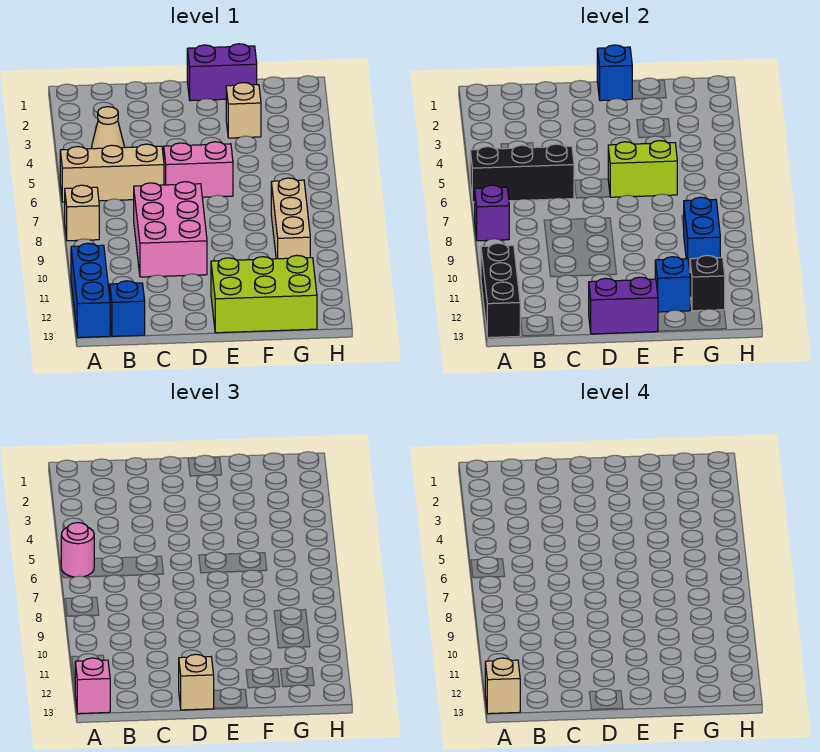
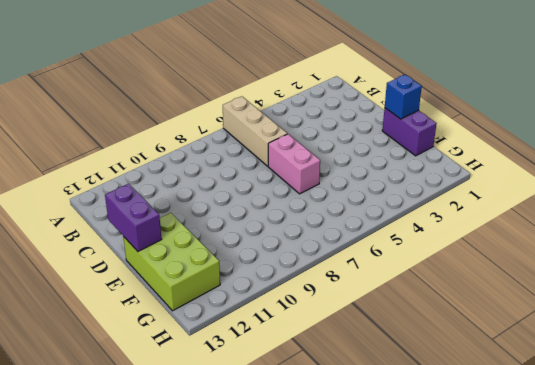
none -> tan brick A8 level 1
none -> blue brick A11:A13 level 1
none -> tan cone B4 level 1

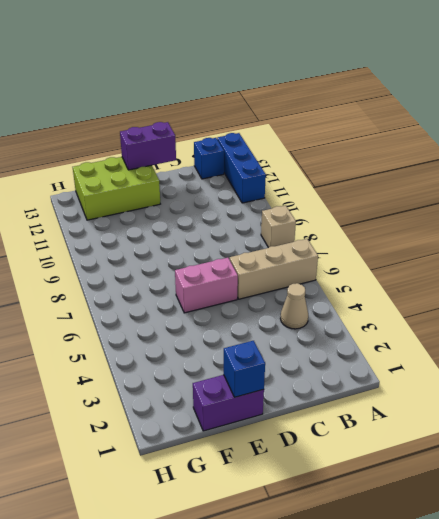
none -> pink brick C8:D10 level 1
none -> tan brick F3 level 1
none -> tan brick G8:G10 level 1

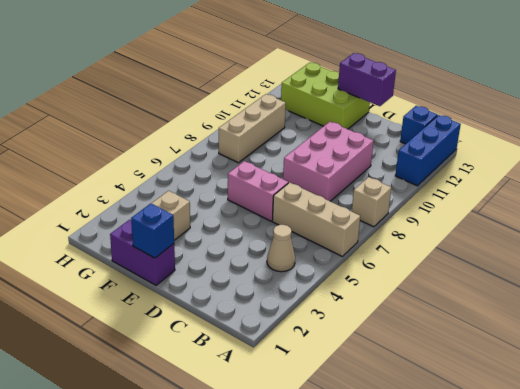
none -> black brick A6:C6 level 2
none -> purple brick A8 level 2
none -> black brick A11:A13 level 2

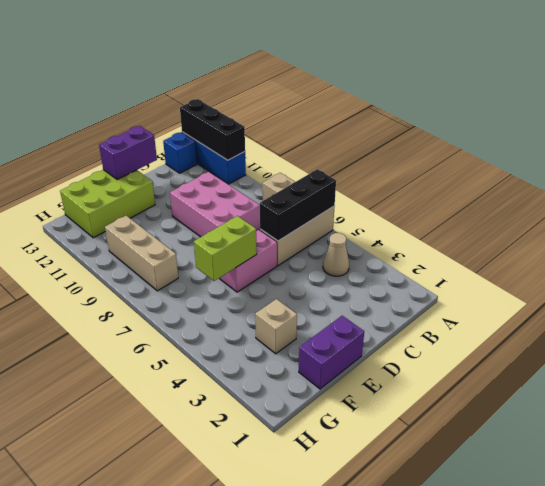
none -> purple brick A8 level 2
none -> blue brick E1 level 2
none -> blue brick F12 level 2

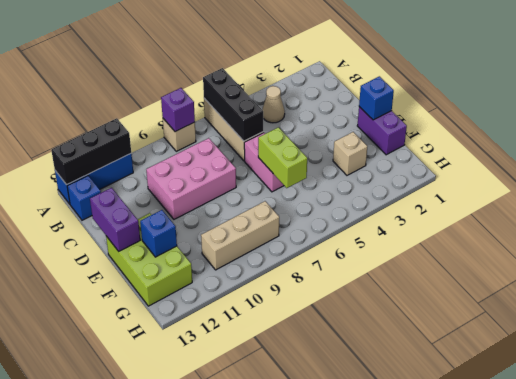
none -> blue brick G9:G10 level 2
none -> black brick G12 level 2
none -> pink round brick A6 level 3

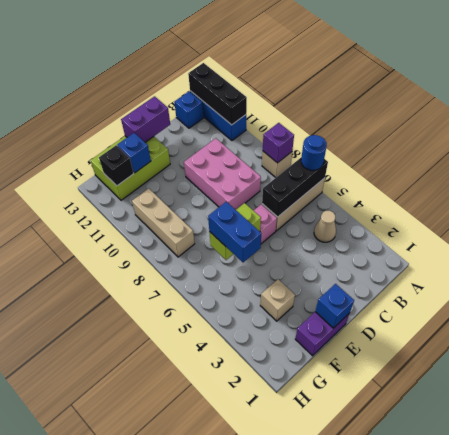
blue round brick A6 level 3 -> pink round brick A6 level 3
blue brick F5:F6 level 3 -> blue brick G9:G10 level 2
none -> pink brick A13 level 3
none -> tan brick D13 level 3
none -> tan brick A13 level 4

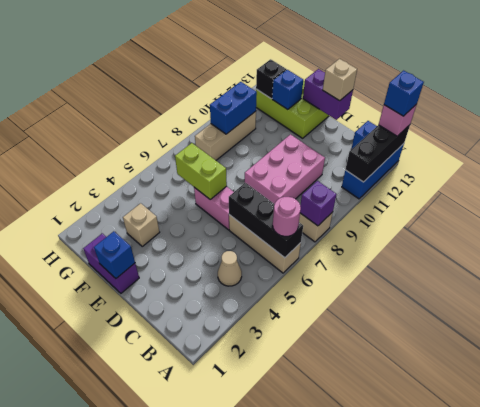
blue brick A13 level 4 -> tan brick A13 level 4

